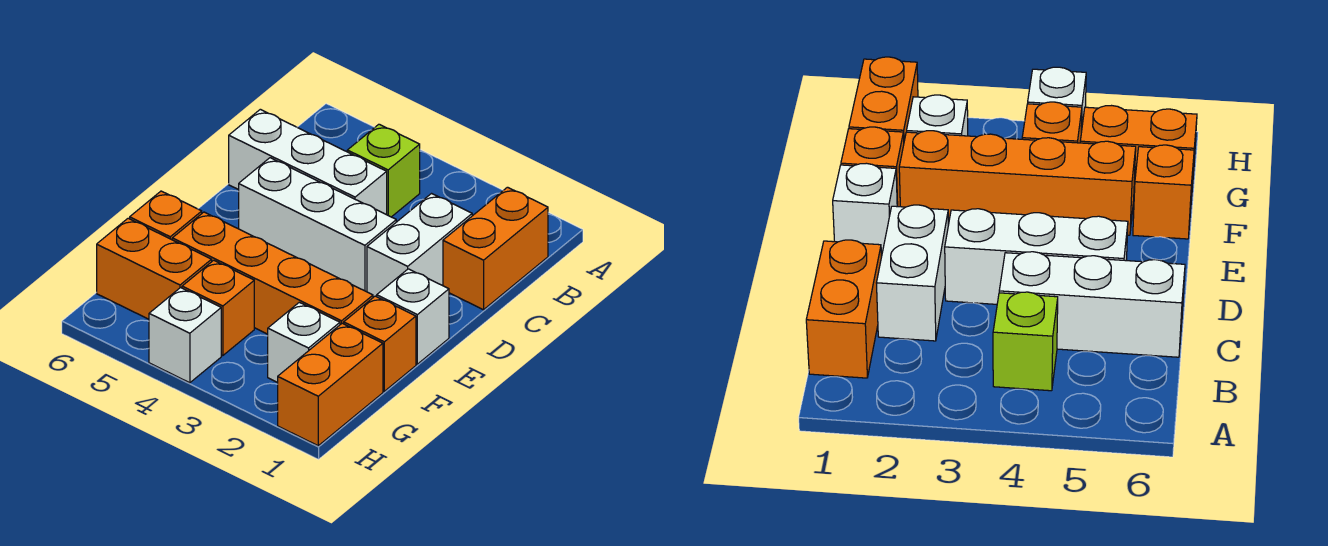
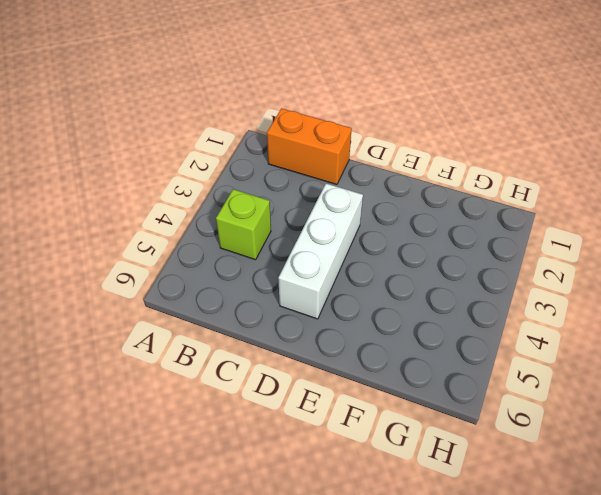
none -> white brick C2:D2 level 1
none -> white brick C4:C6 level 1
none -> white brick E1 level 1

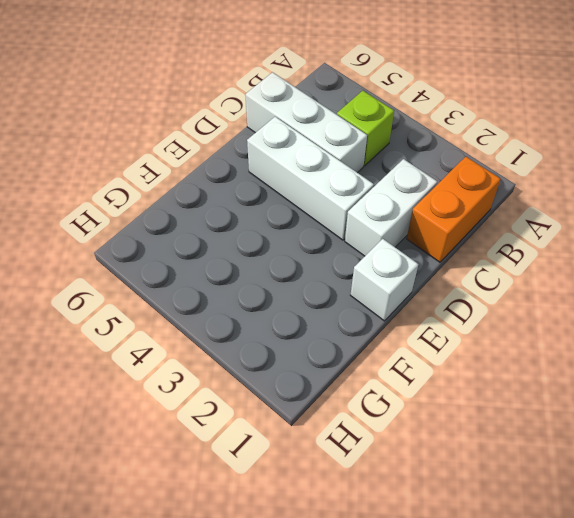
none -> orange brick F1 level 1
none -> orange brick F2:F5 level 1
none -> orange brick F6 level 1

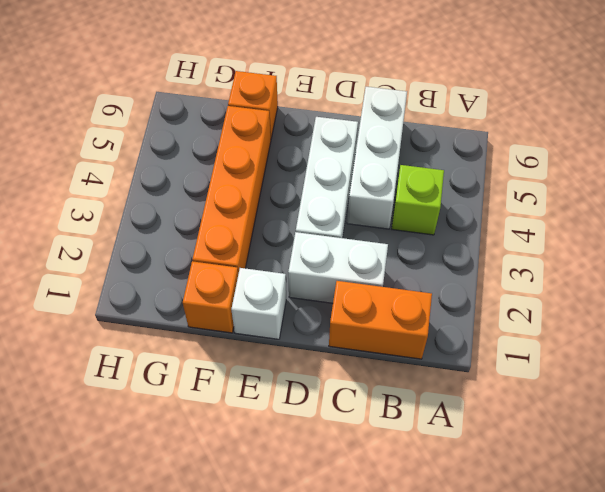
none -> orange brick G1:H1 level 1
none -> white brick G2 level 1
none -> orange brick G4 level 1

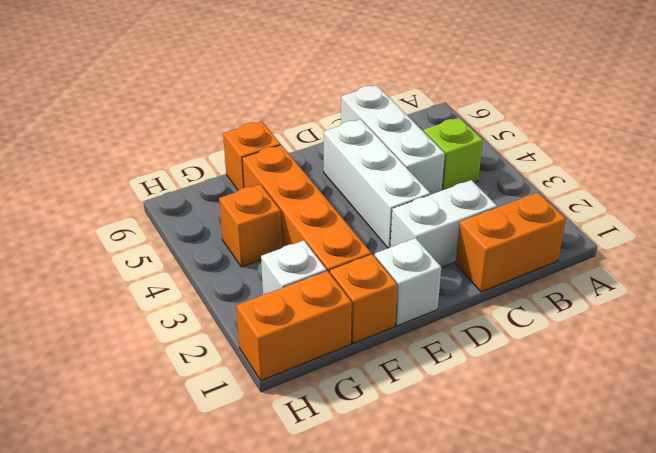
none -> orange brick G5:G6 level 1
none -> white brick H4 level 1

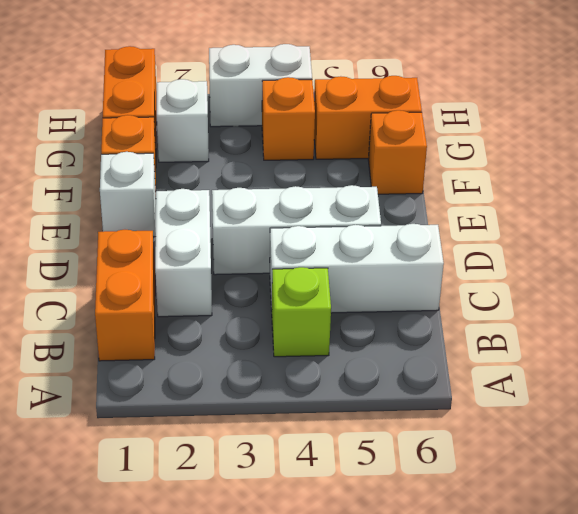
white brick H3:H4 level 1 -> white brick H4 level 1
none -> orange brick F2:F5 level 1

